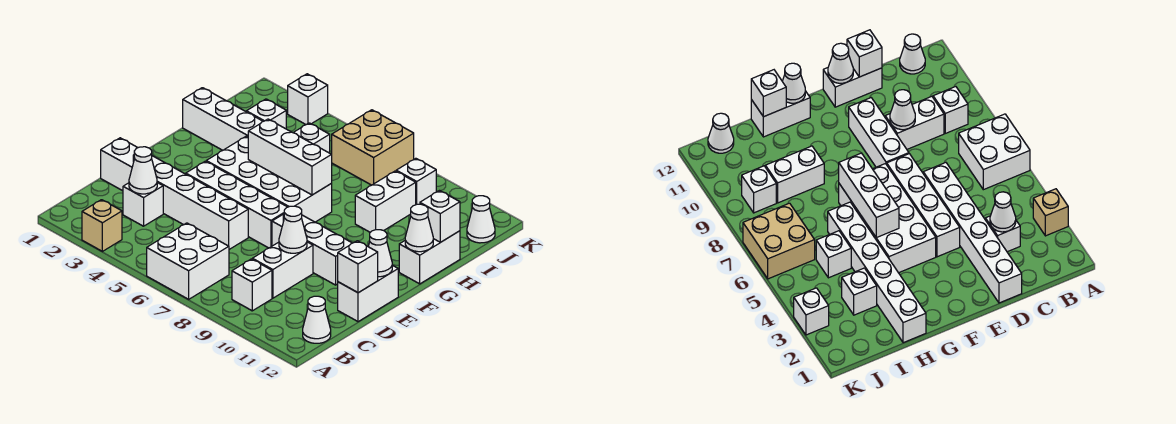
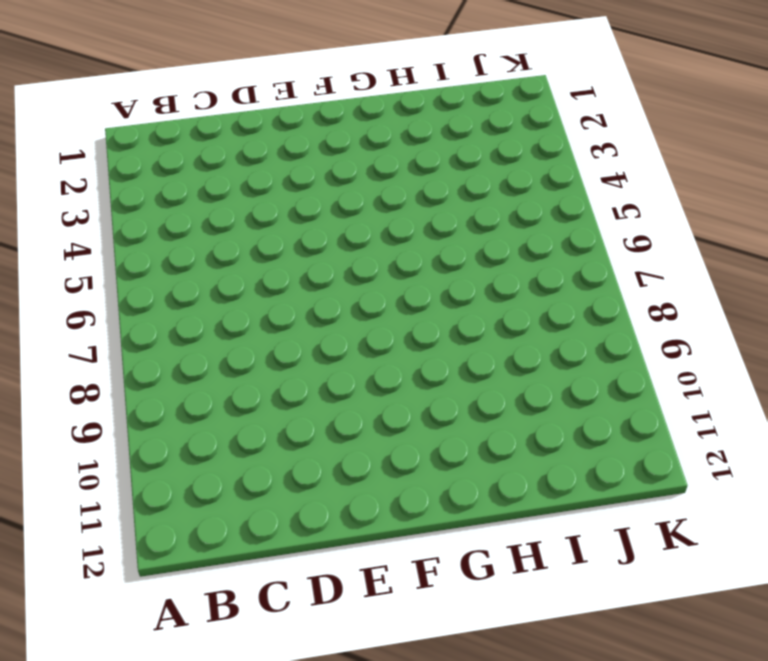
none -> tan brick A3 level 1
none -> white brick A6:B7 level 1
none -> white brick B9 level 1

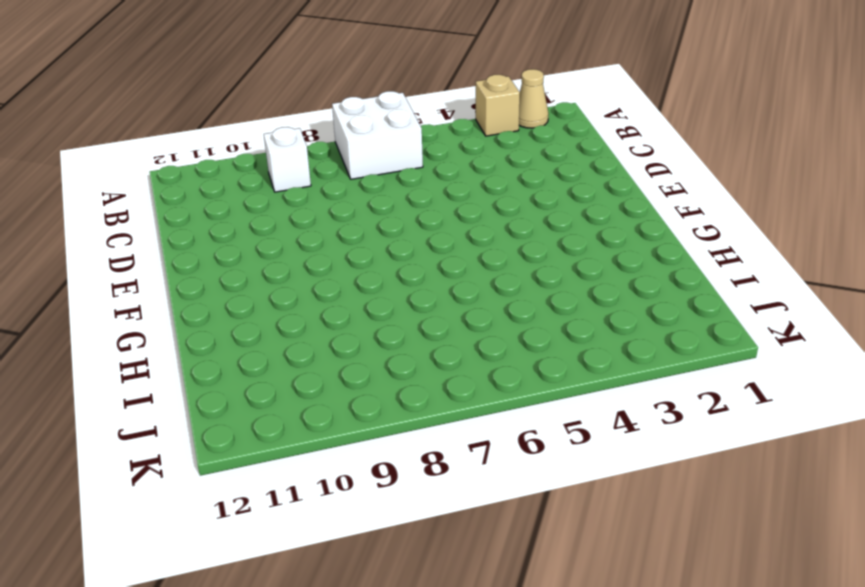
tan cone A2 level 1 -> none
none -> white cone B12 level 1
none -> white brick C3 level 1
none -> white brick C9:D9 level 1

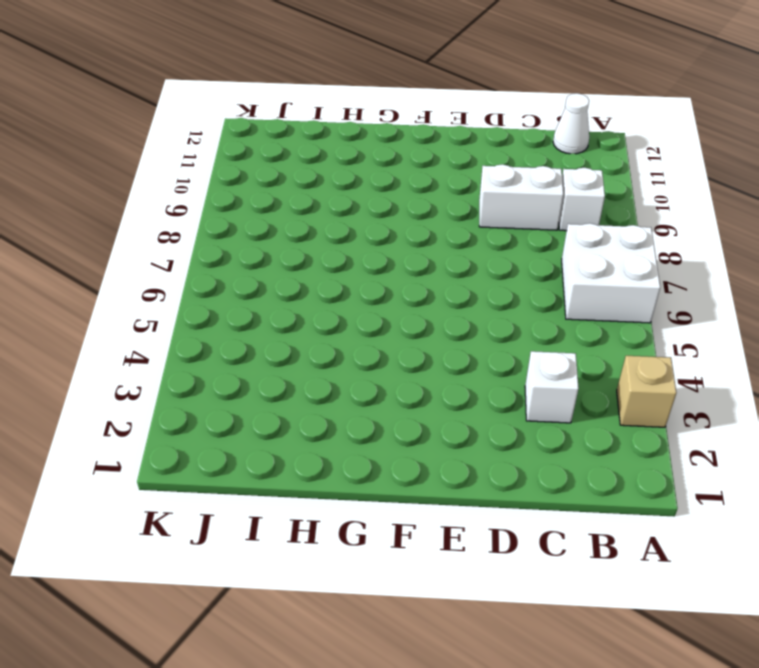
none -> white brick D1:D6 level 1
none -> white brick D12:E12 level 1
none -> white brick E4:E7 level 1

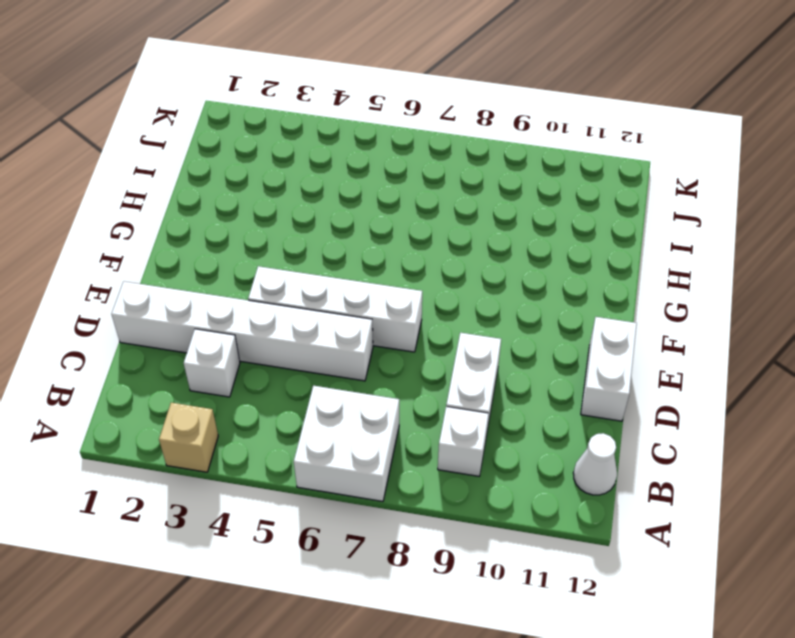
none -> white brick E8:E10 level 1
none -> white brick F4:G7 level 1
none -> white brick G12:H12 level 1

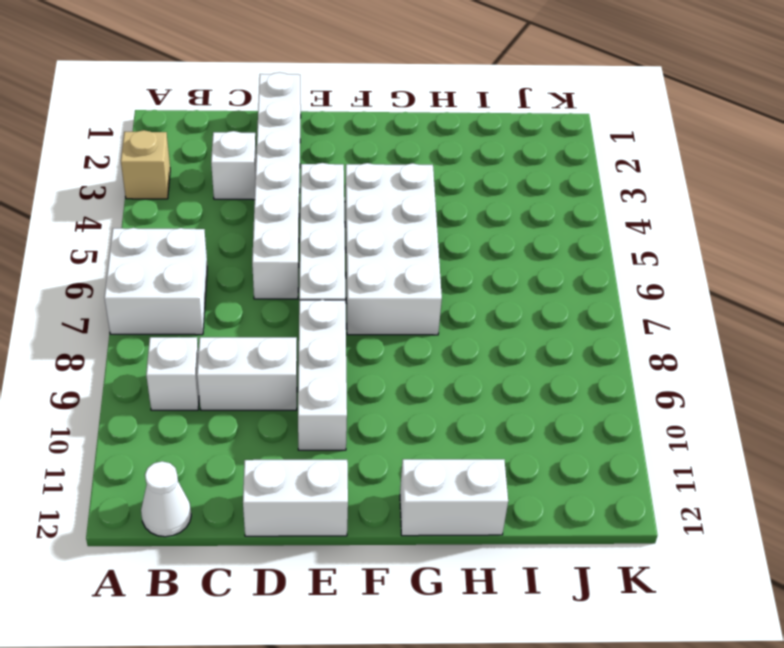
none -> white brick H1:H6 level 1
none -> white brick H9:I9 level 1
none -> white brick I3 level 1

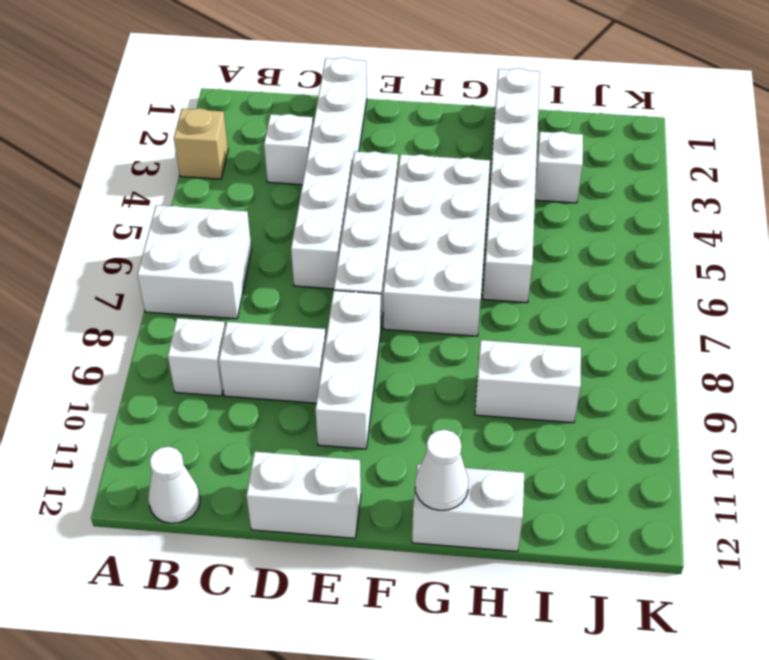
none -> white brick I5 level 1
none -> tan brick J6:K7 level 1
none -> white brick J9 level 1

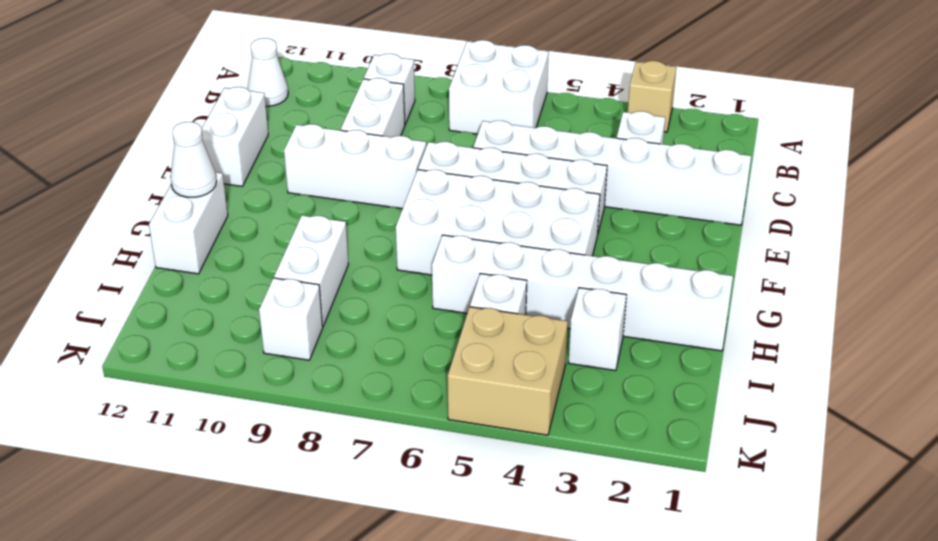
tan brick J4:K5 level 1 -> tan brick J6:K7 level 1
none -> white cone J12 level 1
none -> white brick K3 level 1
none -> white cone C3 level 2

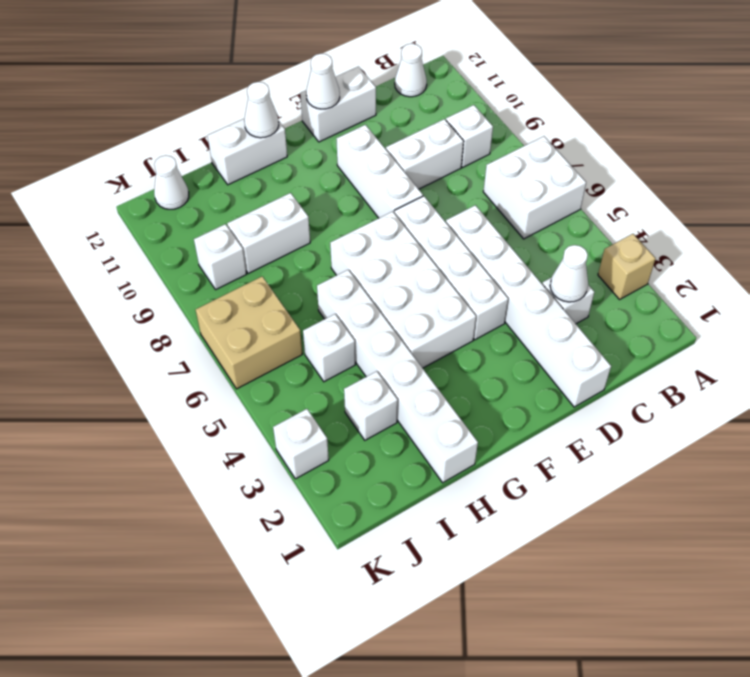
none -> white cone D9 level 2
none -> white brick D12 level 2
none -> white brick G5:G7 level 2

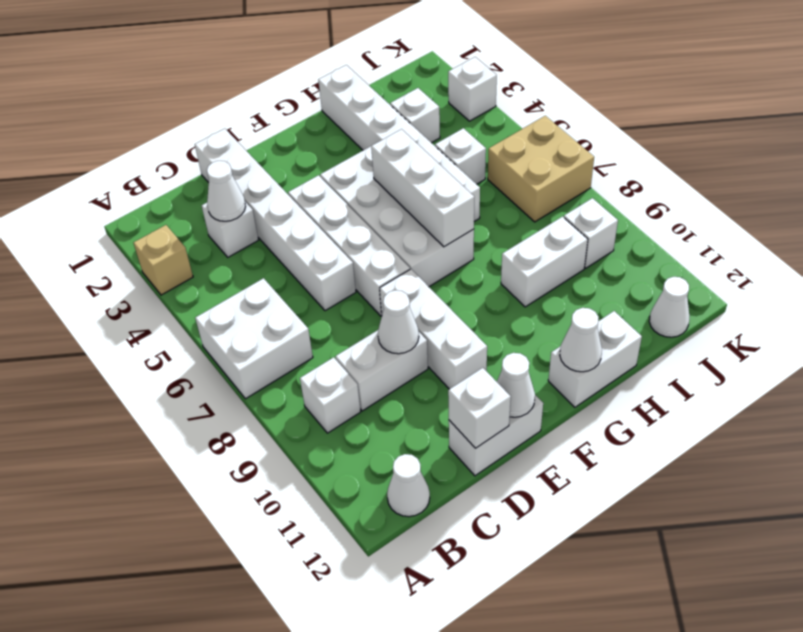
none -> white brick H12 level 2

